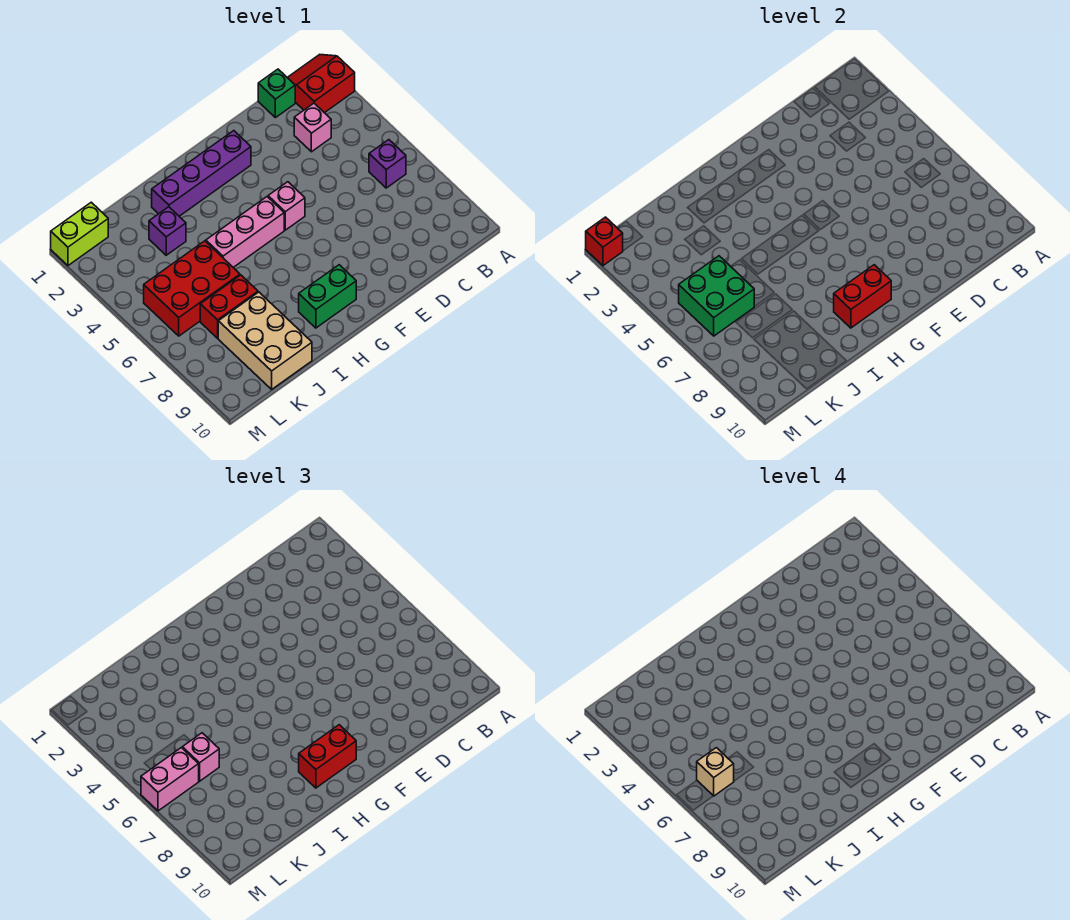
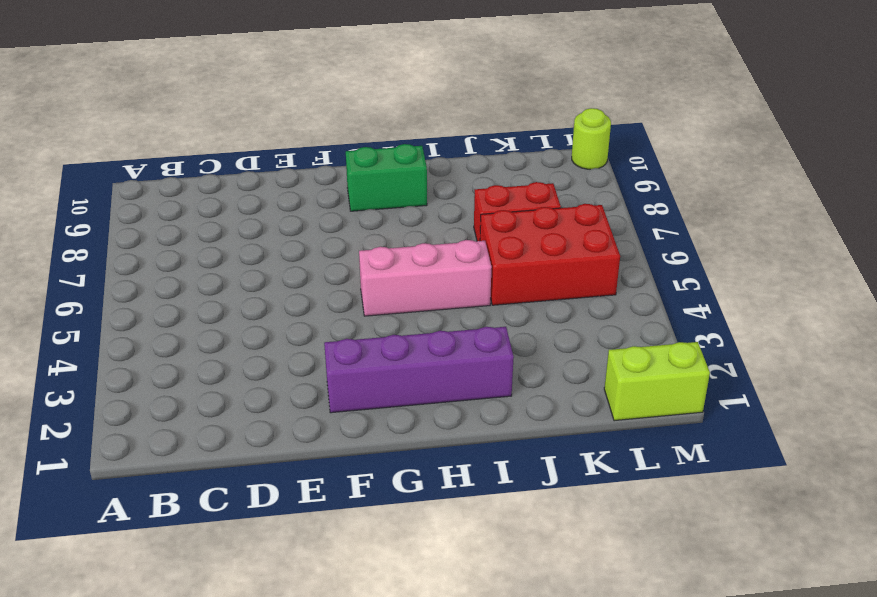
lime round brick M10 level 1 -> none
none -> red slope A1:B2 level 1 top 2
none -> purple brick B6 level 1
none -> green brick C1 level 1

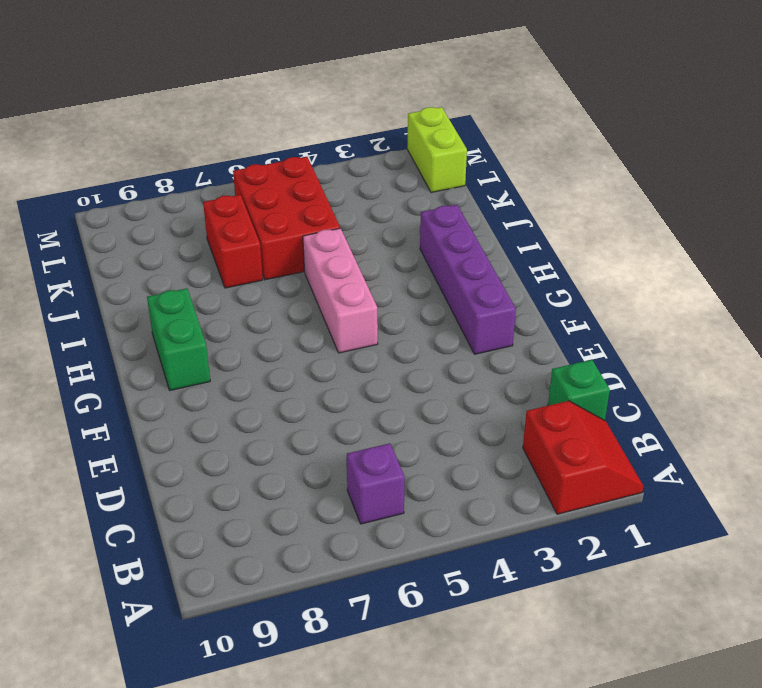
none -> pink brick C3 level 1
none -> pink brick F5 level 1
none -> purple brick J3 level 1

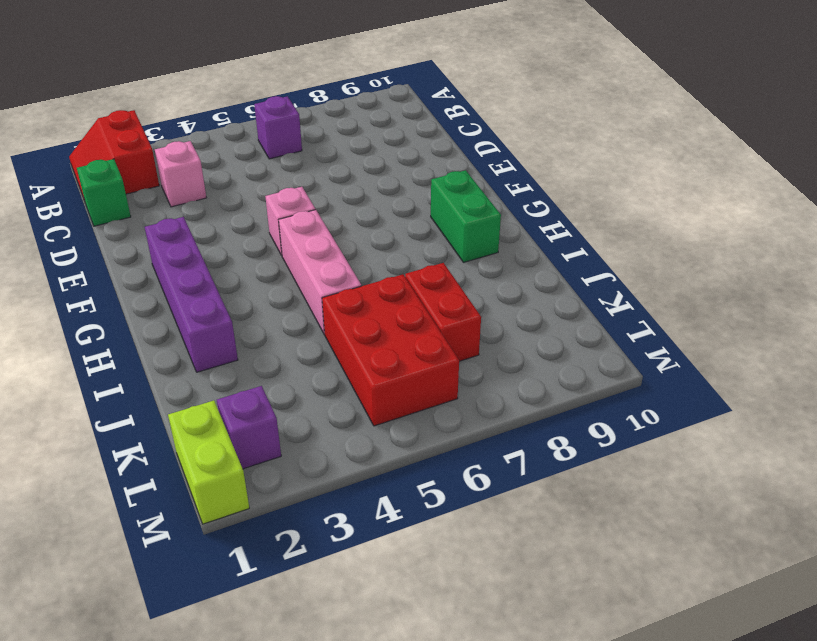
purple brick L2 level 1 -> purple brick J3 level 1
none -> tan brick J8:K10 level 1
none -> red brick G9:H9 level 2
none -> green brick K5:L6 level 2

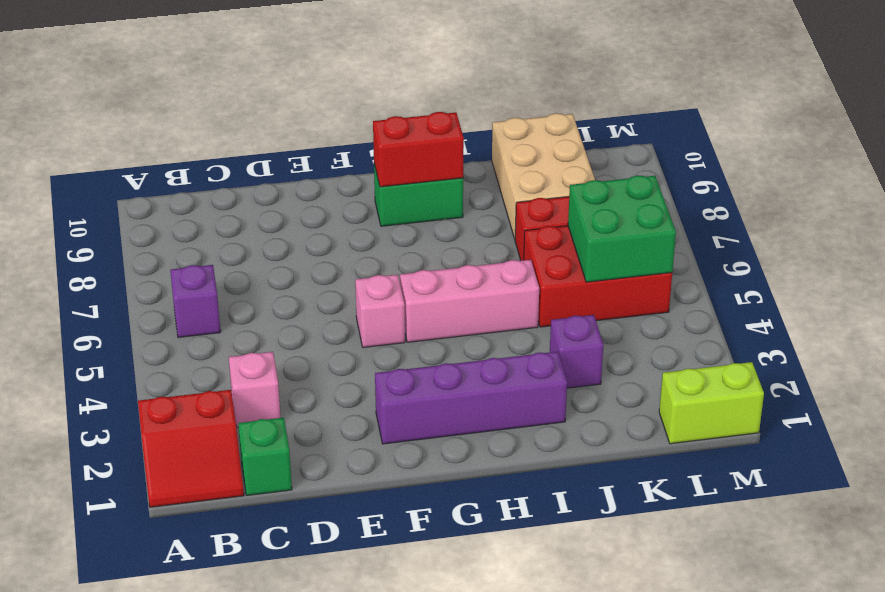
none -> red brick M1 level 2
none -> red brick G9:H9 level 3
none -> pink brick K6 level 3

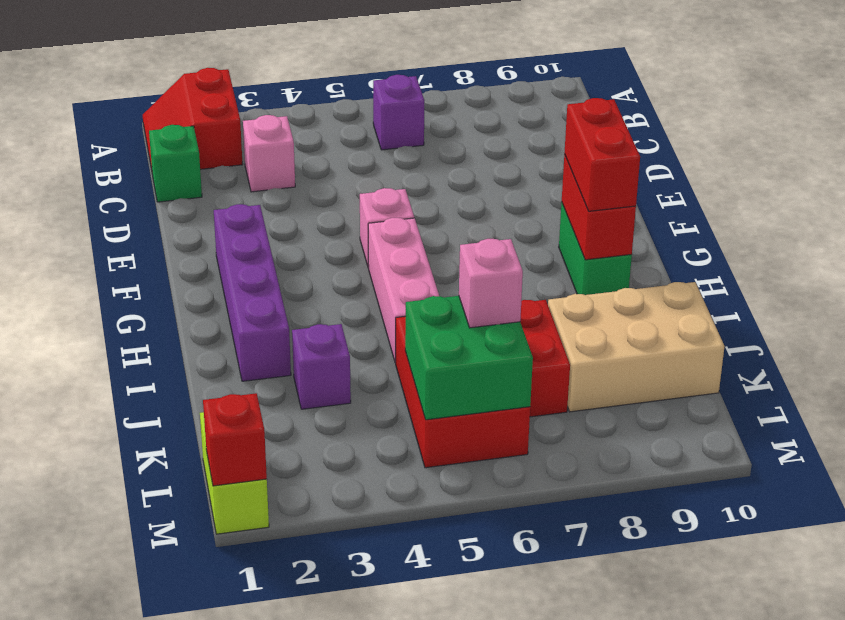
none -> pink brick L6:M6 level 3
none -> tan brick L6 level 4

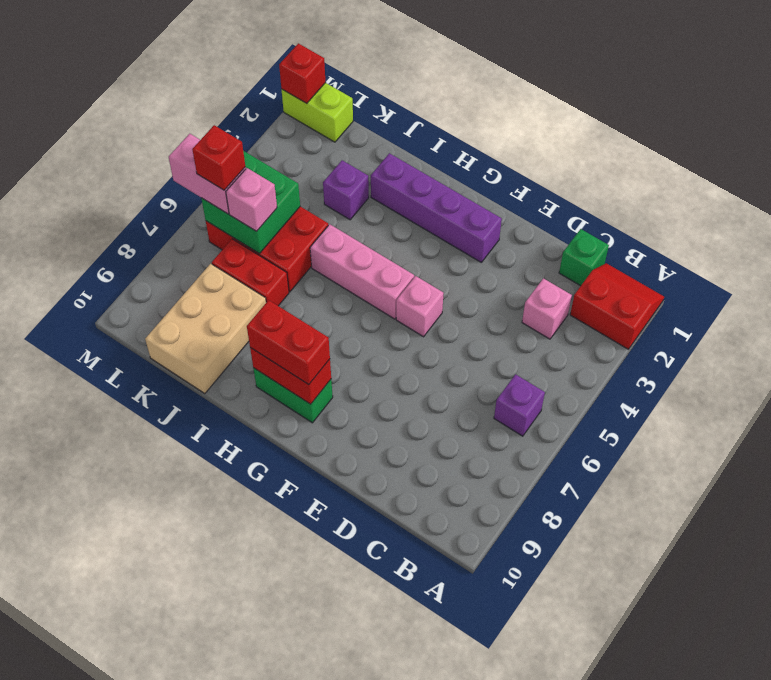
red brick L6 level 4 -> tan brick L6 level 4

